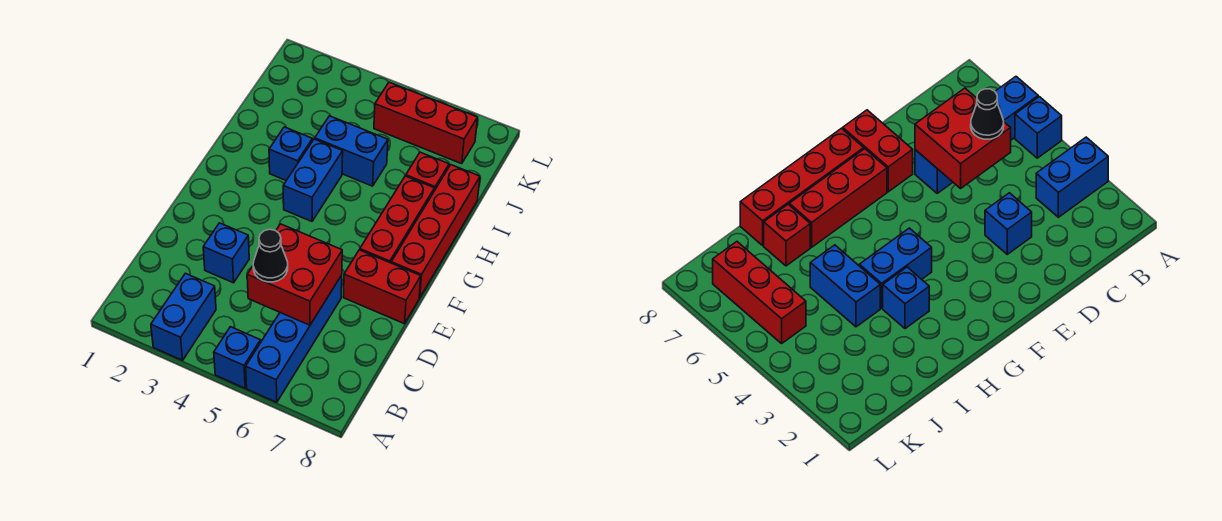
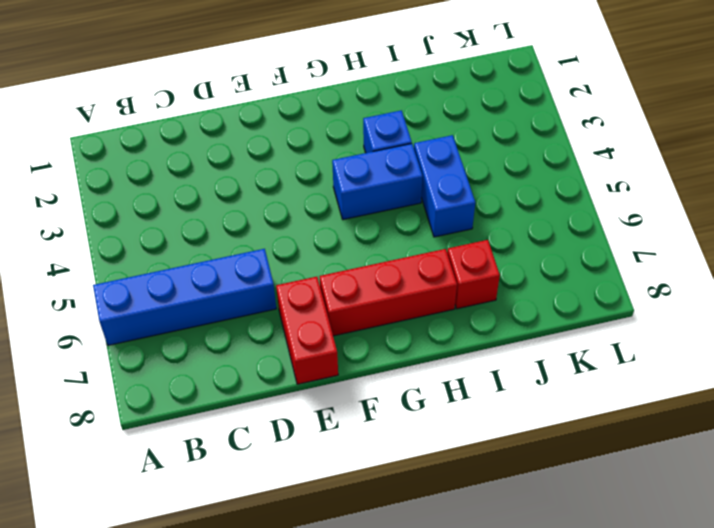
none -> blue brick A3:B3 level 1
none -> blue brick A5 level 1
none -> blue brick D3 level 1

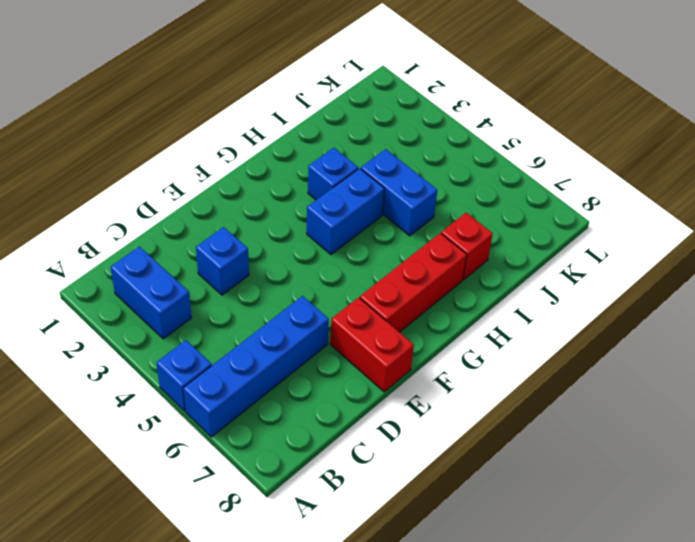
blue brick B2:B3 level 1 -> blue brick A3:B3 level 1
none -> red brick F8:I8 level 1
none -> red brick K5:K7 level 1
none -> red brick C5:D6 level 2

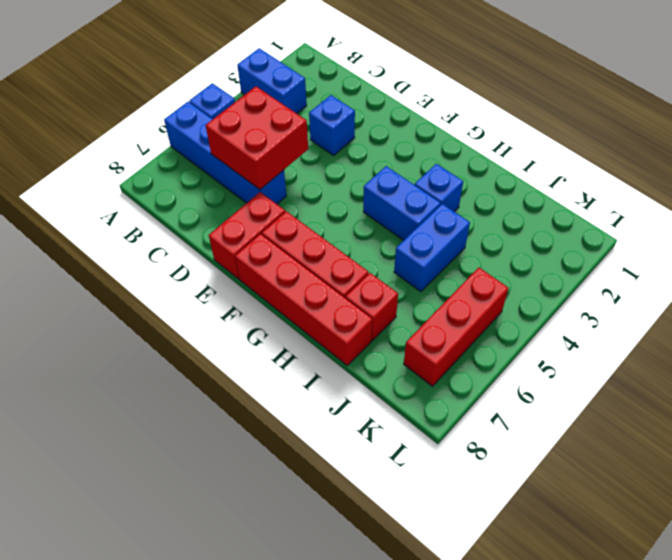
none -> black cone C5 level 3

